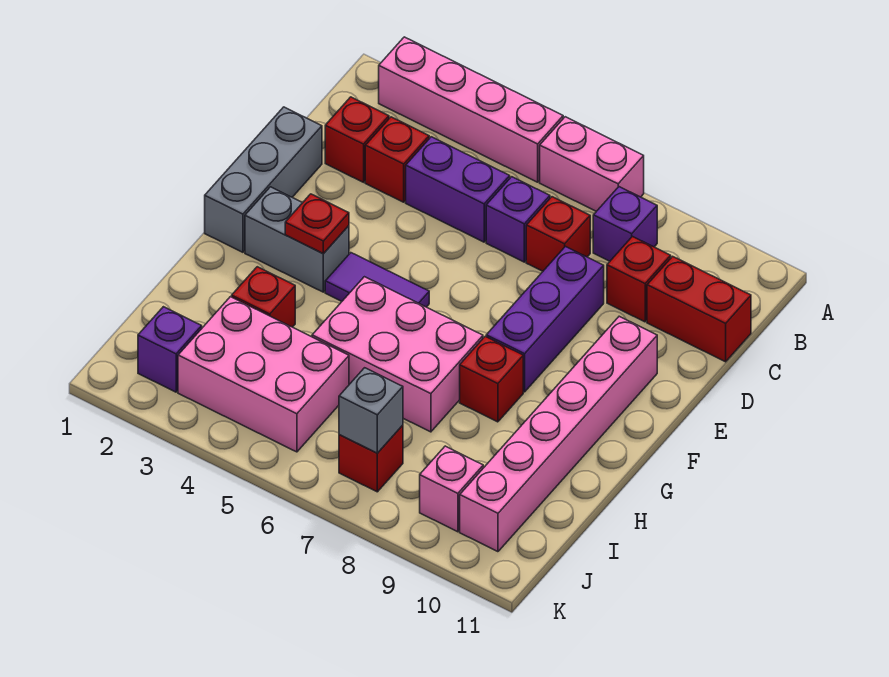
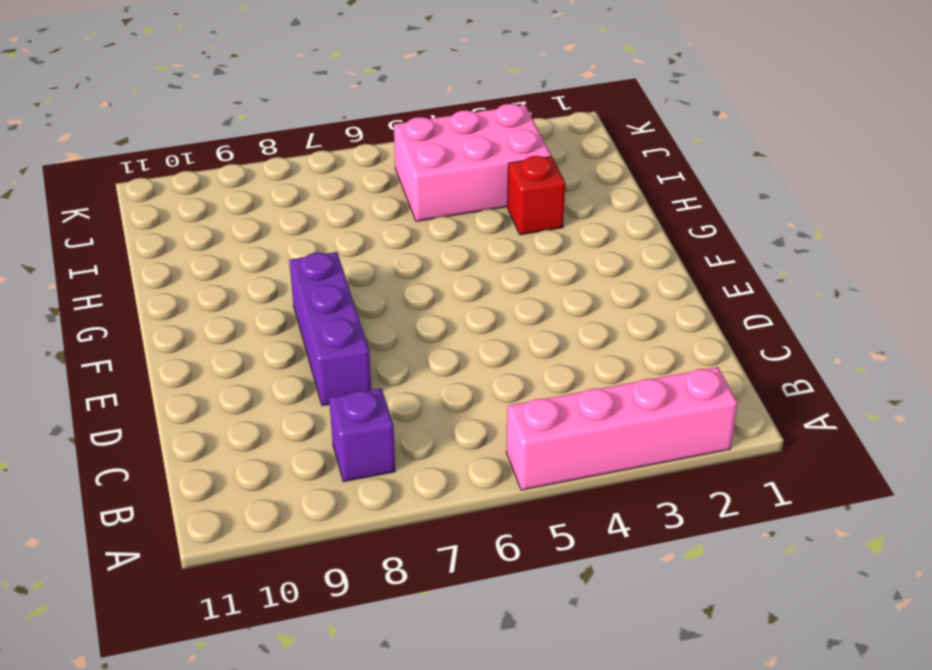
none -> pink brick A6:A7 level 1
none -> red brick C2 level 1
none -> red brick C3 level 1

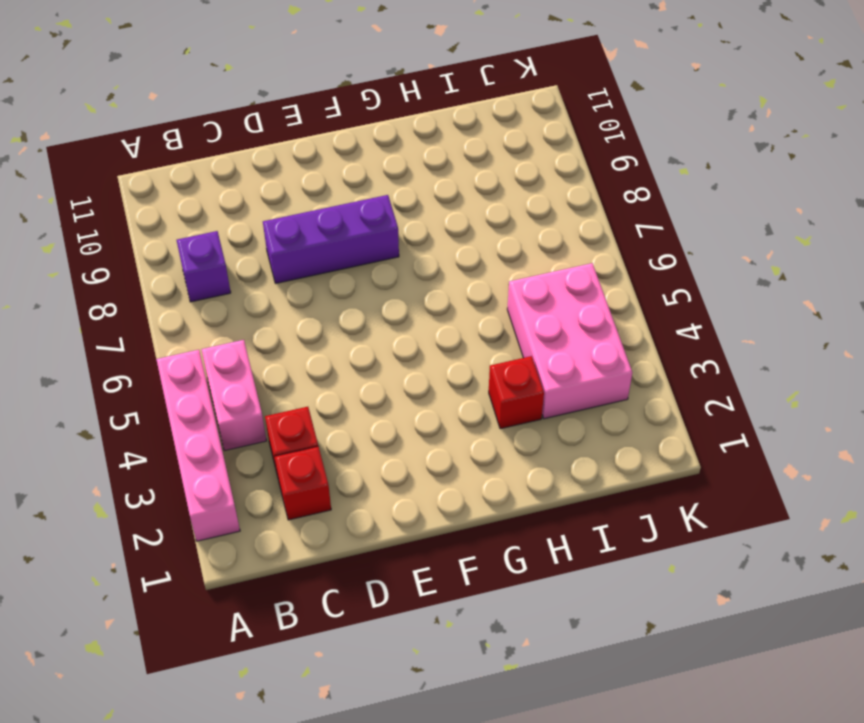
pink brick B4:B5 level 1 -> pink brick A6:A7 level 1
none -> purple brick C4:C5 level 1
none -> purple brick C6 level 1
none -> red brick C7 level 1

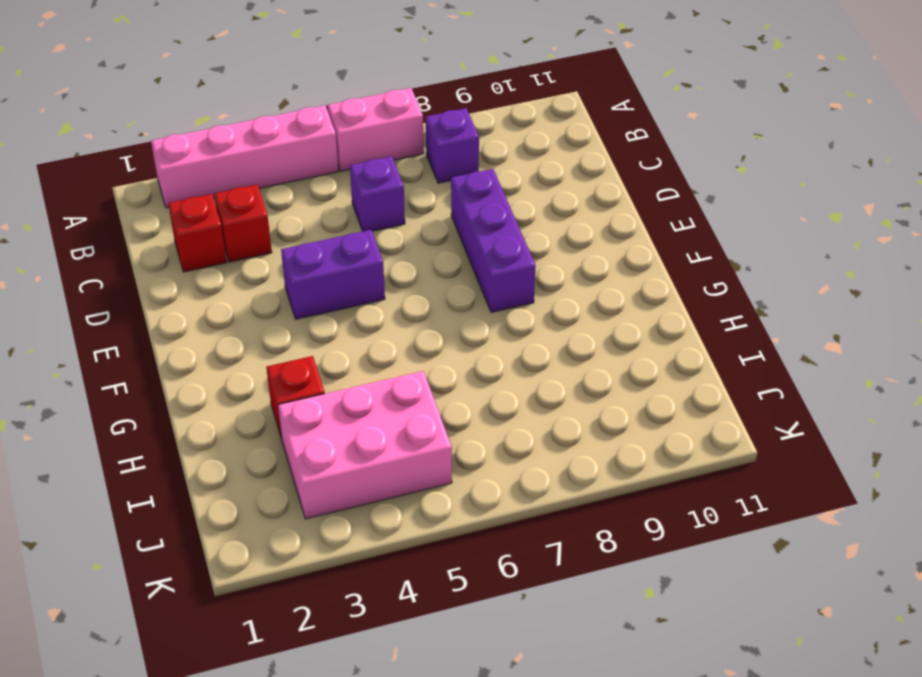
purple brick E4:E5 level 1 -> purple brick C4:C5 level 1
none -> red brick C7 level 1
none -> red brick C9 level 1
none -> red brick C10:C11 level 1

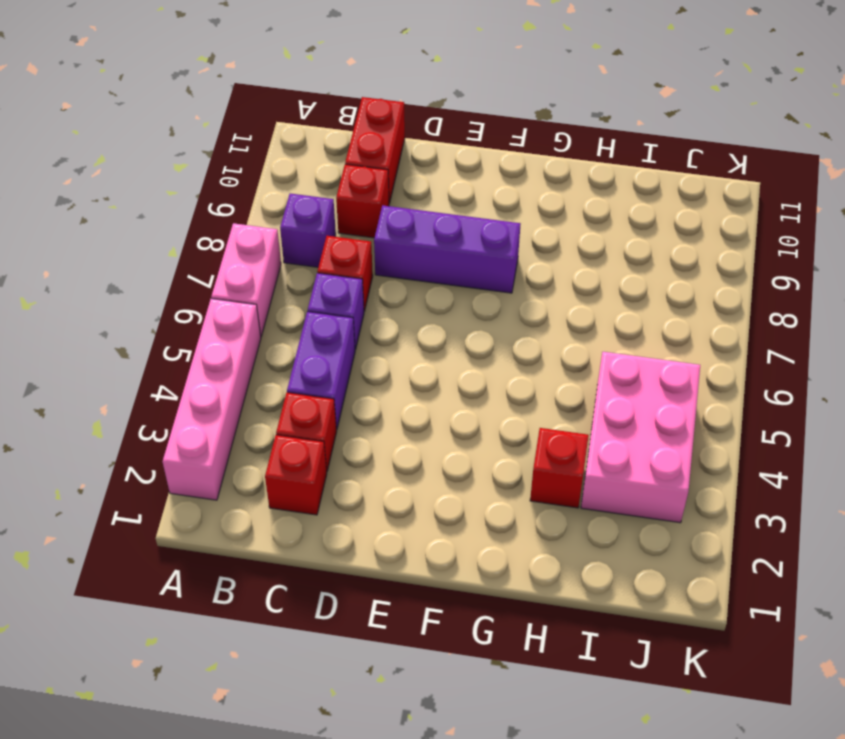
none -> grey brick D1:F1 level 1
none -> pink brick E10:J10 level 1
none -> grey brick F2:F3 level 1

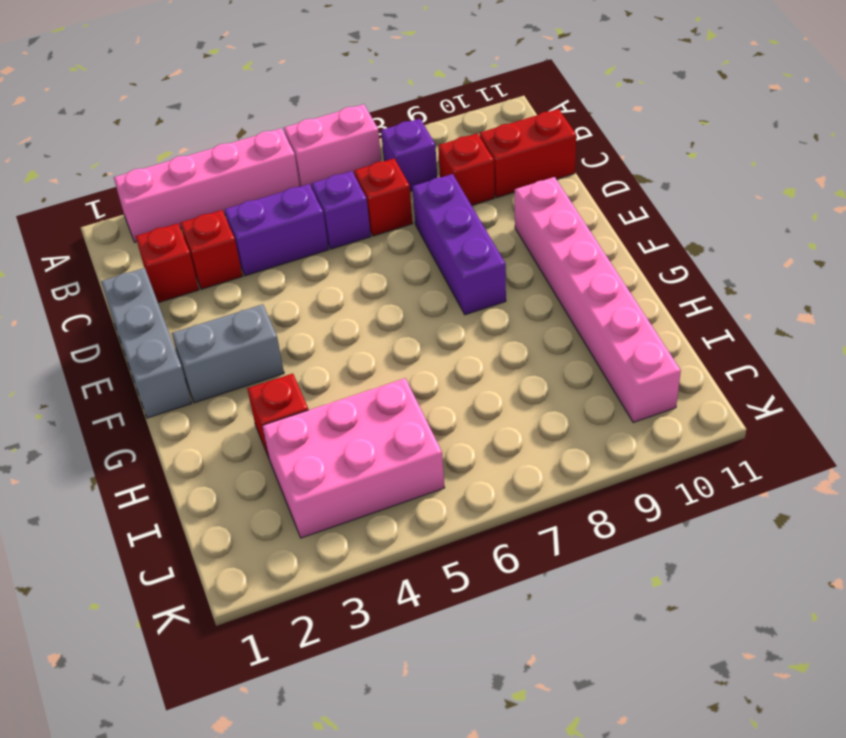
none -> purple tile F4:F5 level 1
none -> pink brick G5:H7 level 1
none -> red brick G8 level 1

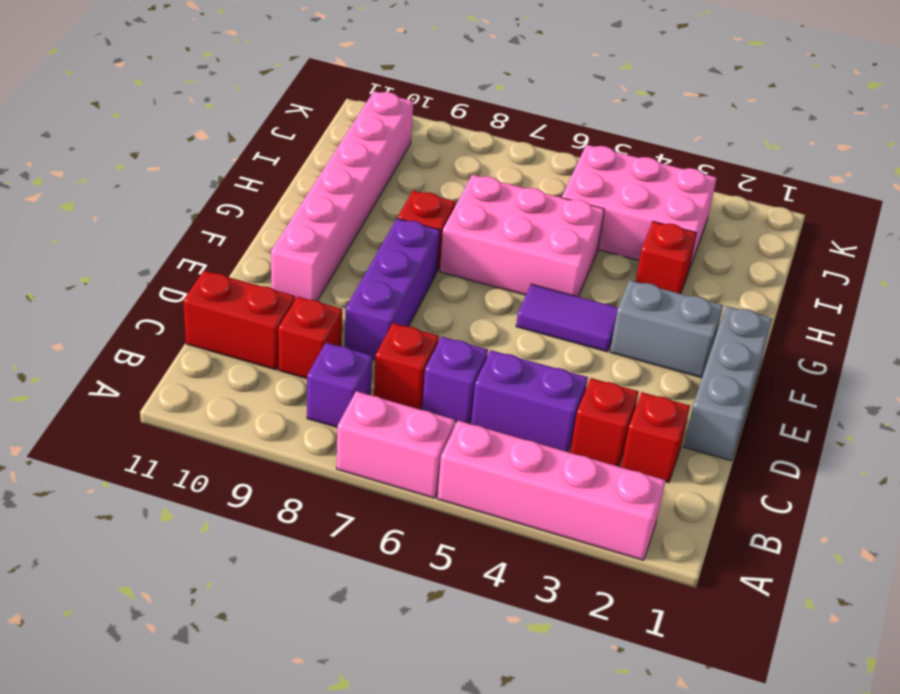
none -> purple brick J2 level 1
none -> red brick J7 level 1
none -> pink brick J9 level 1

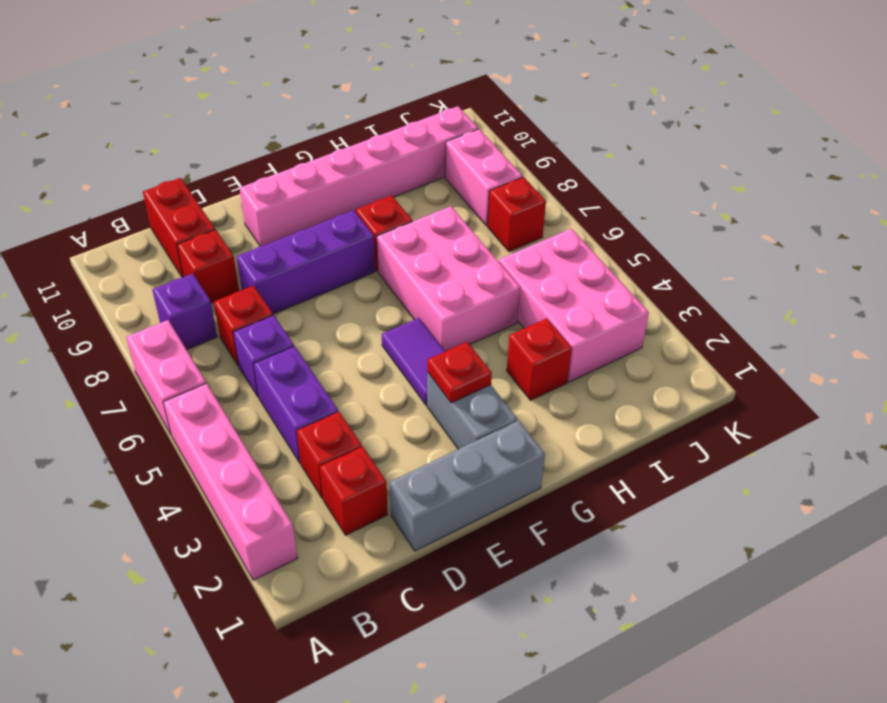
pink brick J8:J9 level 1 -> pink brick J9 level 1
none -> purple brick J2 level 1
none -> grey brick J7 level 2

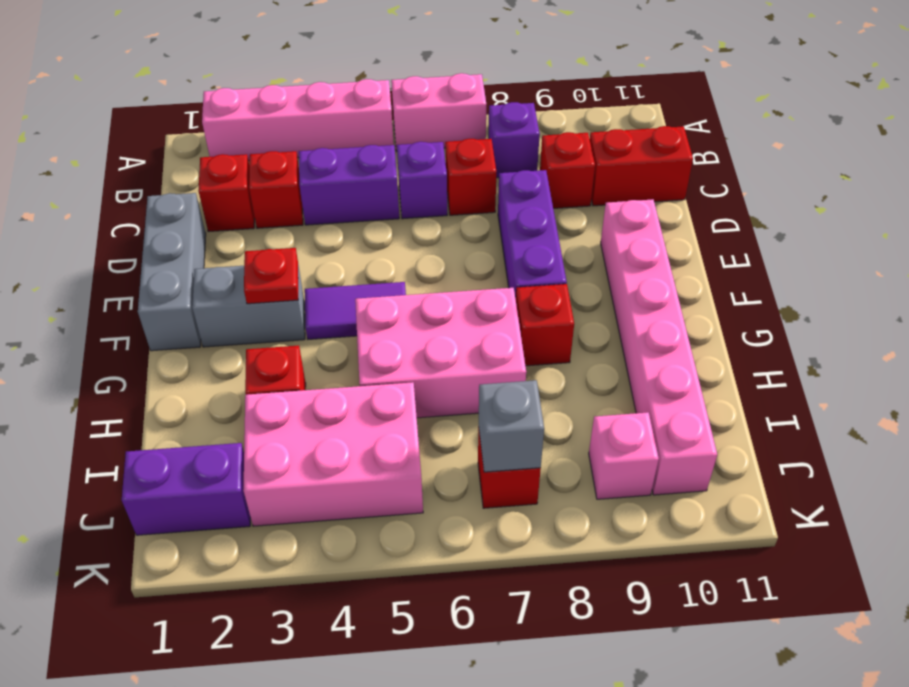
purple brick J1:J2 level 1 -> purple brick J2 level 1

